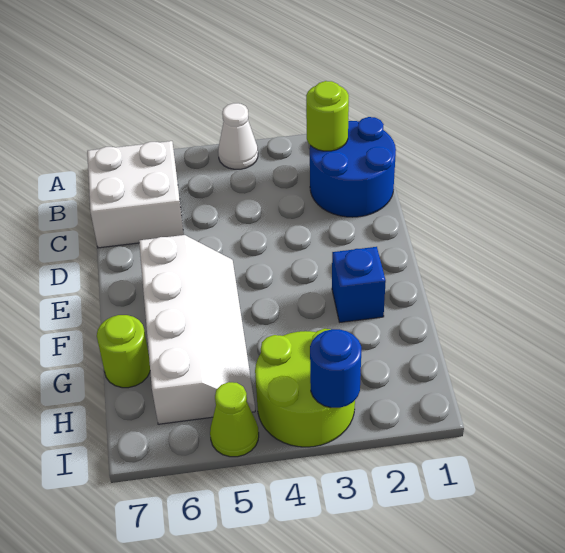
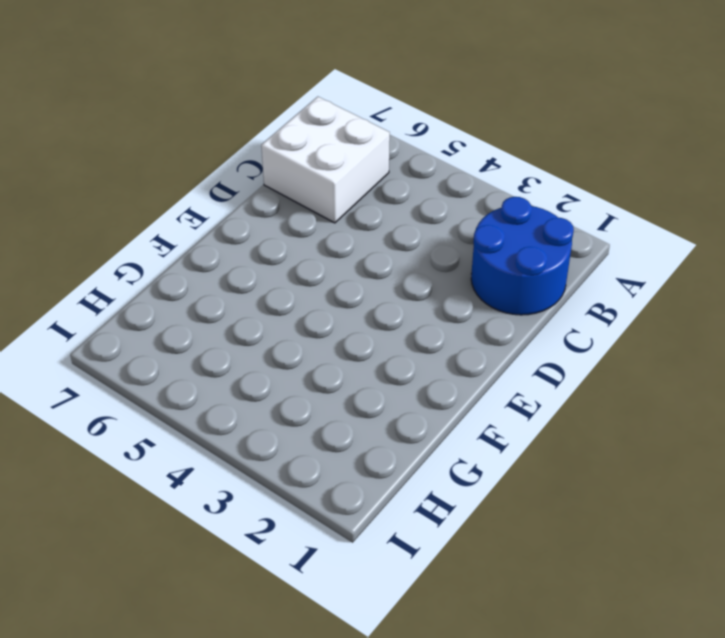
none -> white cone A4 level 1
none -> white slope E5:H6 level 1 top 6

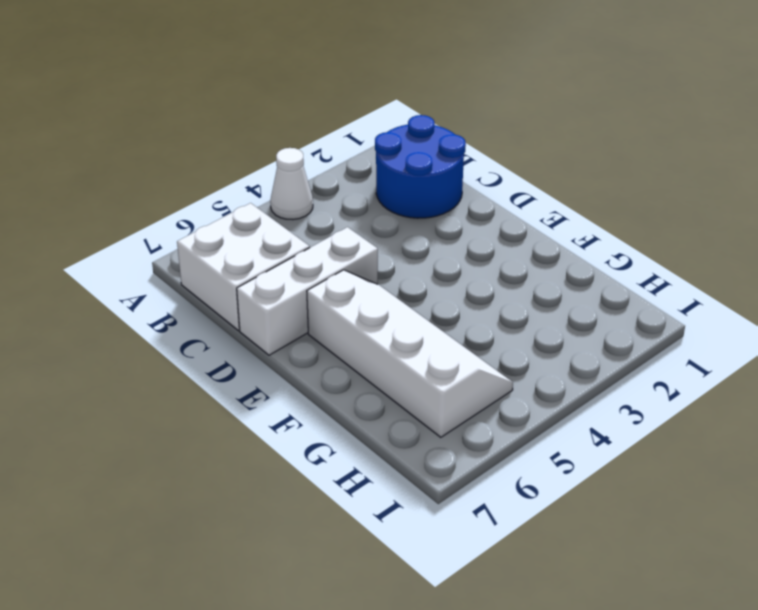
white brick D5:D7 level 1 -> none
none -> blue brick F2 level 1
none -> lime round brick G7 level 1

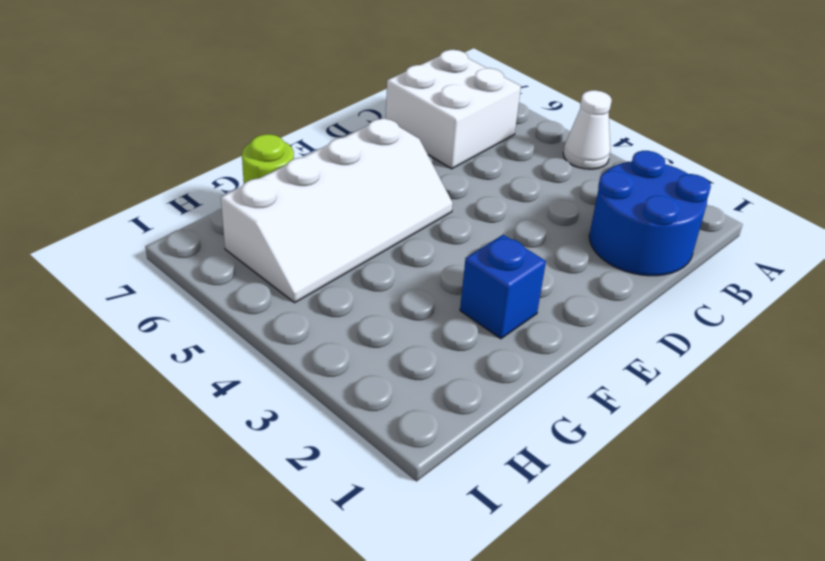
none -> lime round brick H3:I4 level 1
none -> lime cone I5 level 1

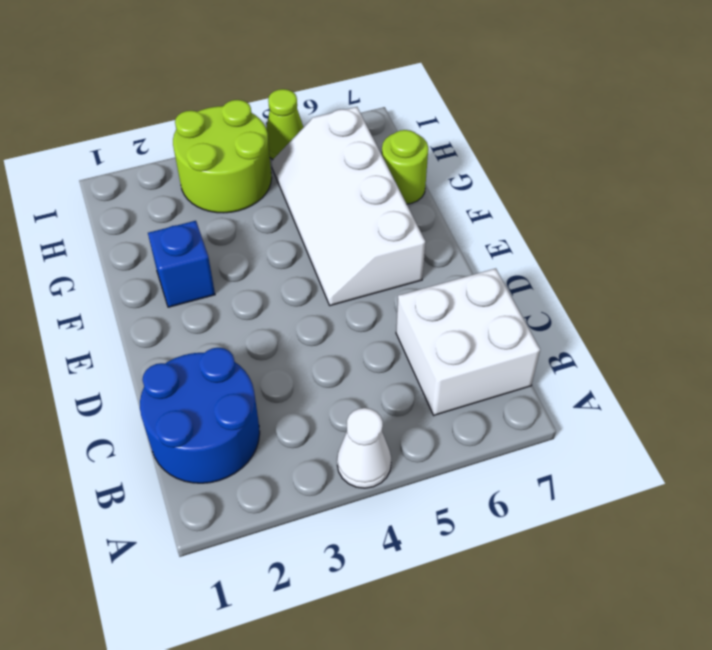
none -> lime round brick B2 level 2
none -> blue round brick I3 level 2

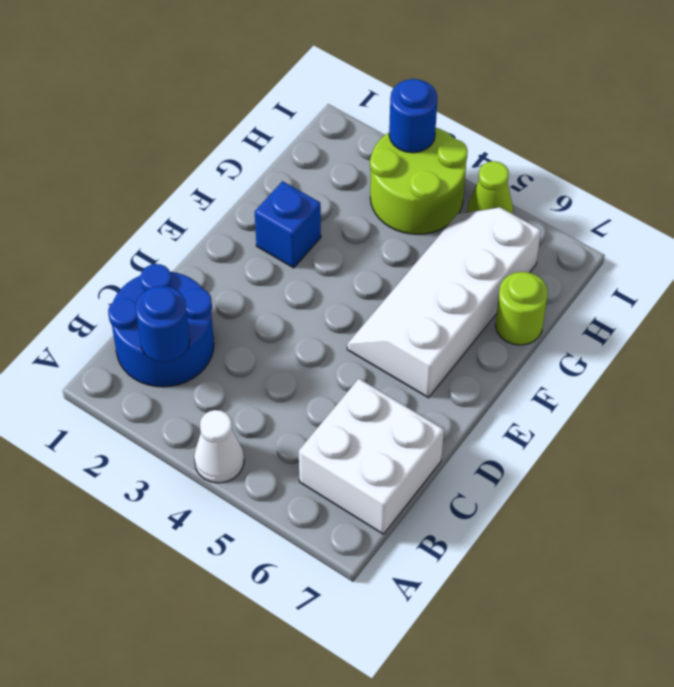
blue round brick B2 level 2 -> lime round brick B2 level 2

